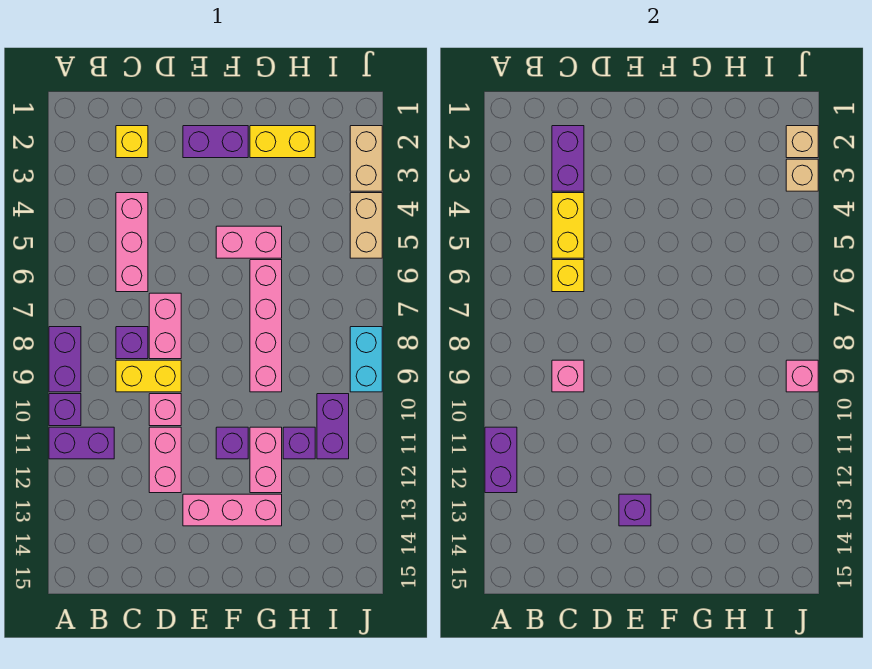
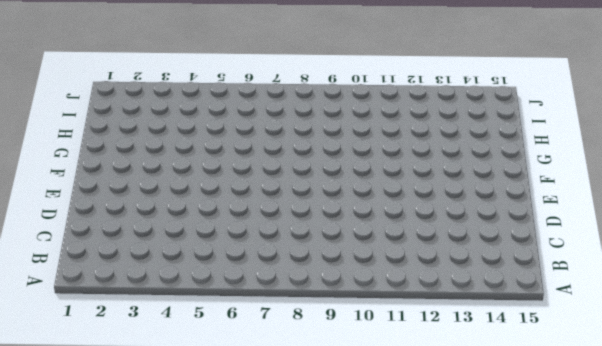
none -> purple brick A8:A9 level 1
none -> purple brick A10 level 1
none -> purple brick A11:B11 level 1
none -> yellow brick C2 level 1

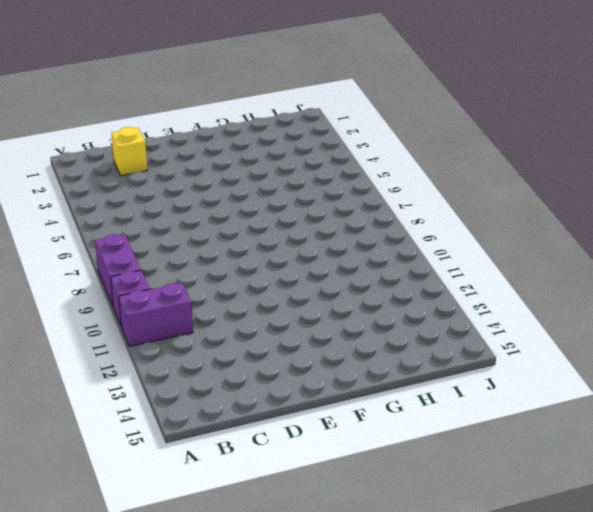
none -> pink brick C4:C6 level 1
none -> purple brick C8 level 1
none -> yellow brick C9:D9 level 1
none -> pink brick D7:D8 level 1

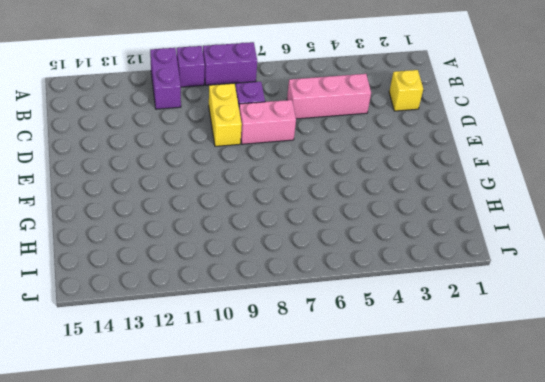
none -> pink brick D10 level 1
none -> pink brick D11:D12 level 1
none -> purple brick E2:F2 level 1
none -> pink brick E13:G13 level 1

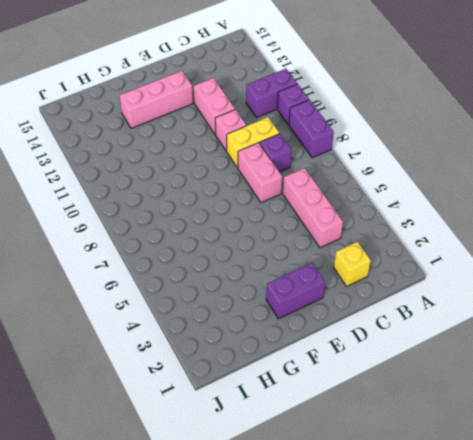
none -> pink brick F5:G5 level 1
none -> purple brick F11 level 1
none -> yellow brick G2:H2 level 1
none -> pink brick G6:G9 level 1

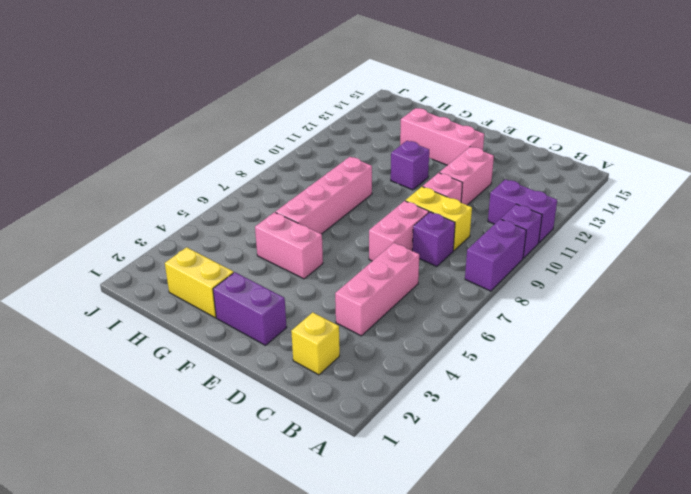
none -> pink brick G11:G12 level 1
none -> purple brick H11 level 1
none -> purple brick I10:I11 level 1
none -> tan brick J2:J3 level 1

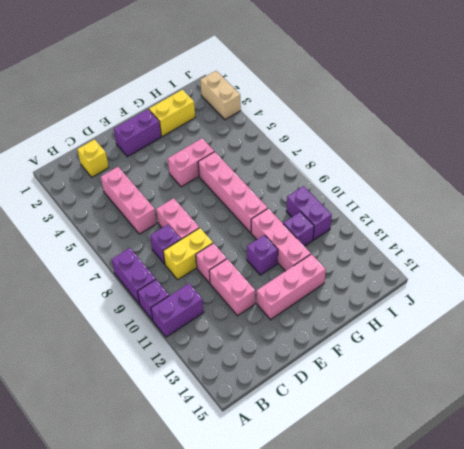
pink brick G10:G12 level 1 -> pink brick G11:G12 level 1
none -> tan brick J4:J5 level 1
none -> cyan brick J8:J9 level 1
none -> purple brick A11:A12 level 2
none -> purple brick C2:C3 level 2

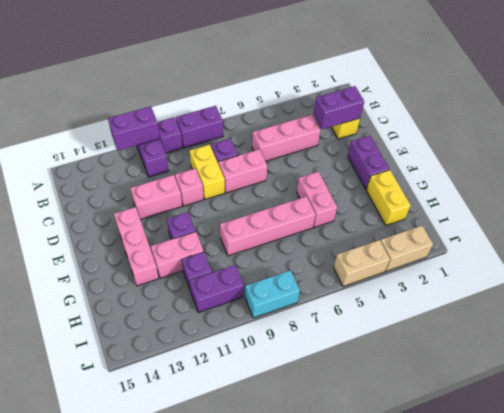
none -> yellow brick C4:C5 level 2
none -> yellow brick C6 level 2
none -> pink brick C9 level 2
none -> purple brick E13 level 2

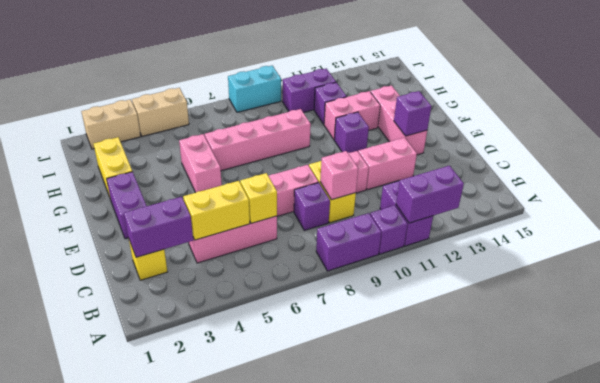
none -> tan brick J2 level 2
none -> tan brick J3 level 2
none -> pink brick J9 level 2

